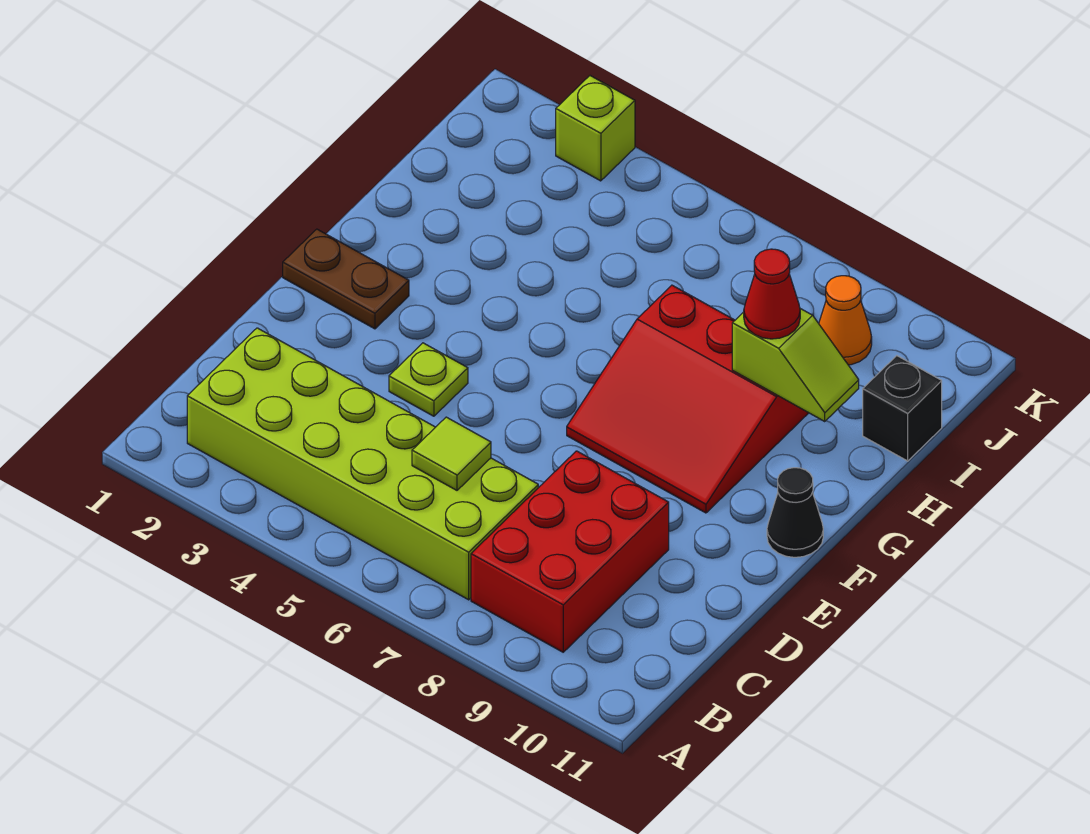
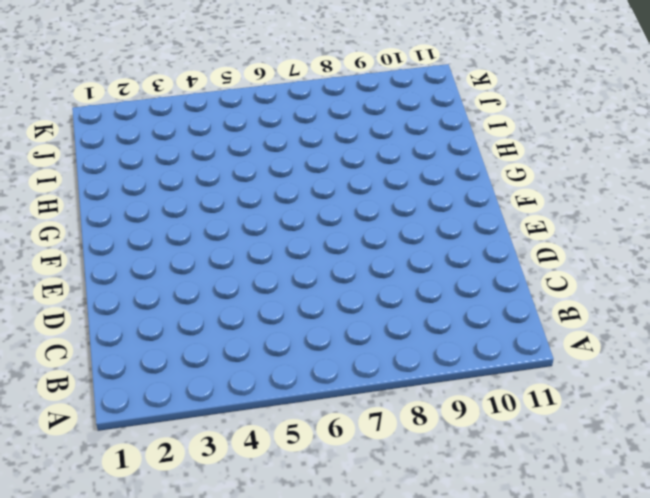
none -> lime brick B2:C7 level 1
none -> red brick B8:D9 level 1
none -> lime plate E4 level 1

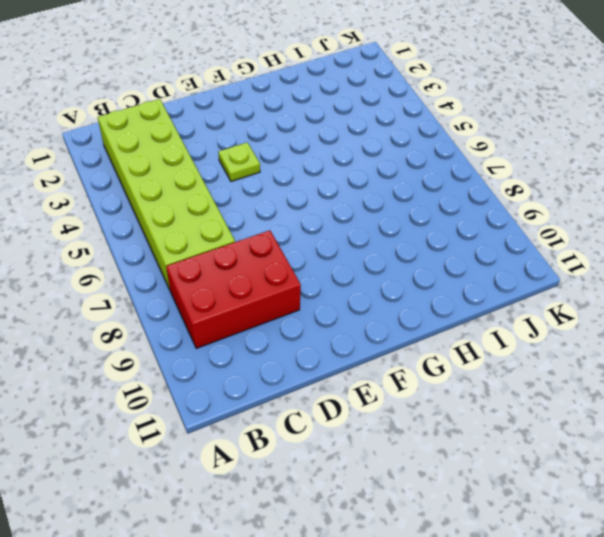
none -> brown plate F1:F2 level 1
none -> red slope F7:H9 level 1 top H
none -> black cone F11 level 1

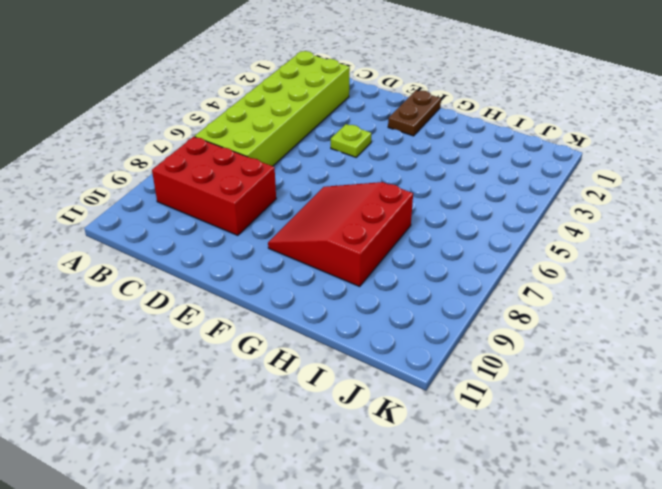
none -> black cone F11 level 1
none -> black brick I11 level 1
none -> orange cone J9 level 1

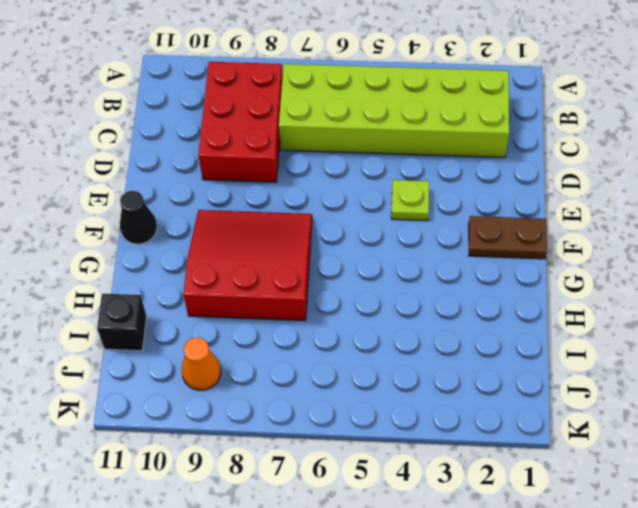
none -> lime brick K3 level 1
none -> lime tile C6 level 2
none -> lime slope H9:H10 level 2 top 9

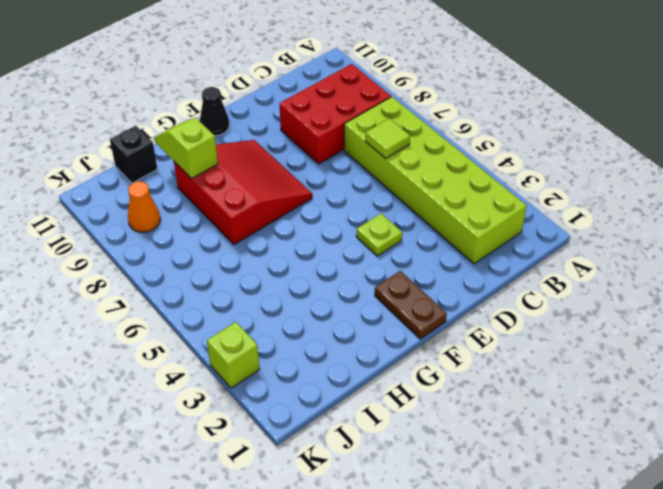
none -> red cone H9 level 3

